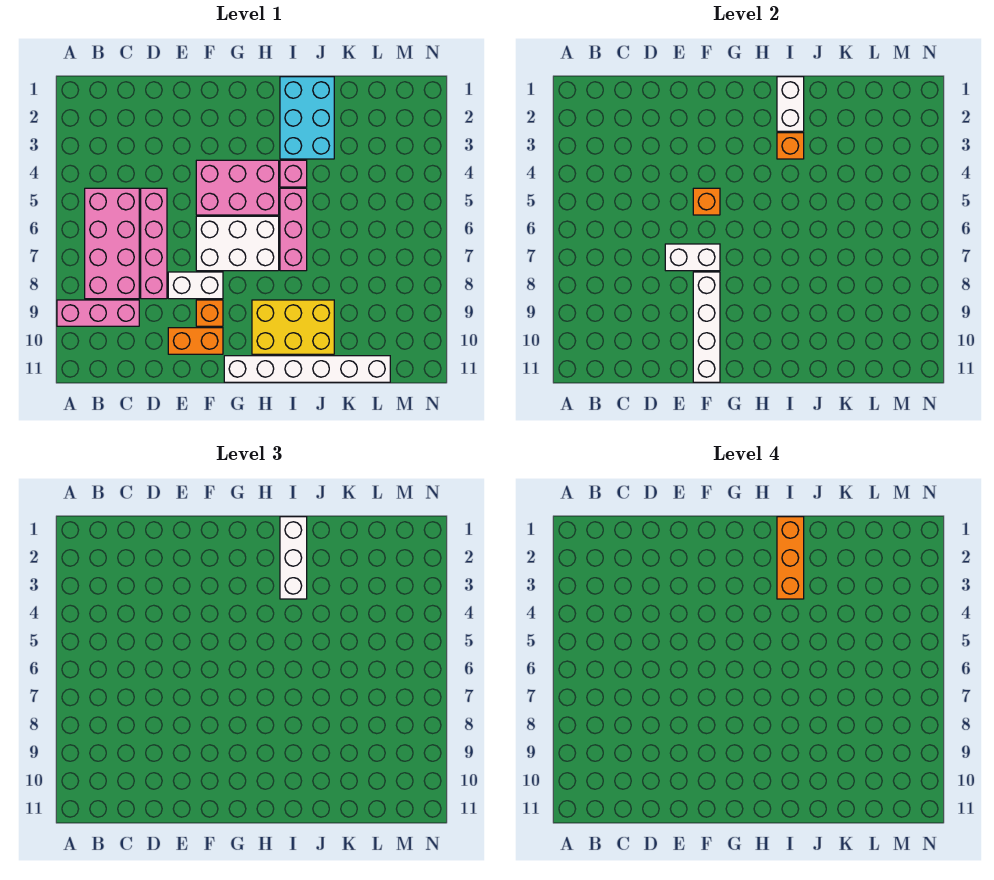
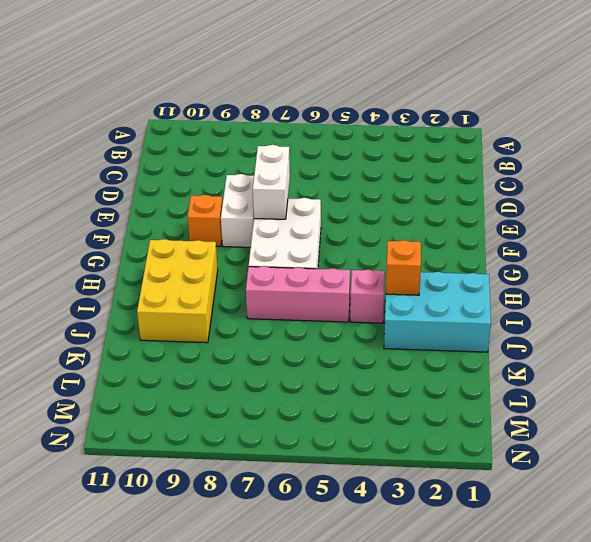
none -> pink brick A9:C9 level 1
none -> pink brick B5:C8 level 1
none -> pink brick D5:D8 level 1

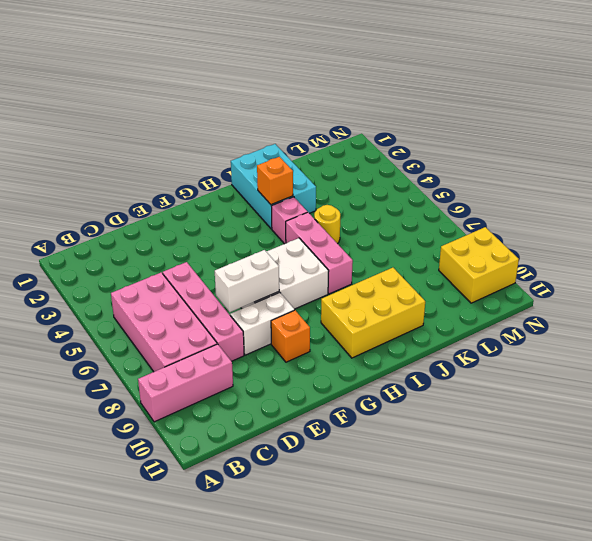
yellow round brick J5 level 1 -> none
yellow brick M9:N10 level 1 -> none
none -> orange brick E10:F10 level 1
none -> pink brick F4:H5 level 1
none -> white brick G11:L11 level 1

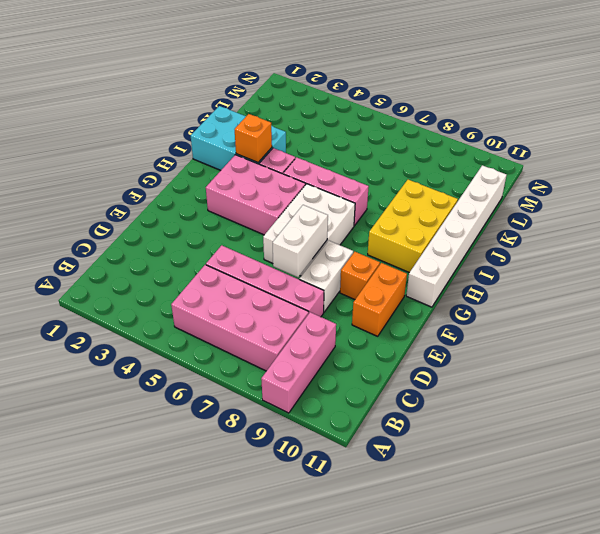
pink brick G3:H5 level 1 -> pink brick F4:H5 level 1
none -> orange brick F5 level 2
none -> white brick F8:F11 level 2
none -> white brick I1:I2 level 2

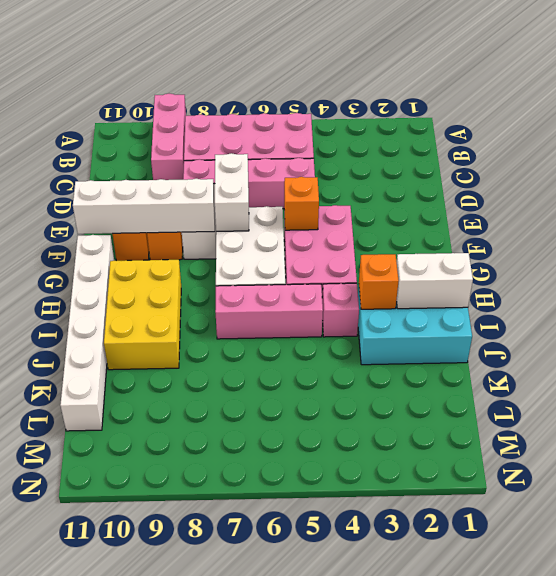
none -> white brick I1:I3 level 3
none -> orange brick I1:I3 level 4

